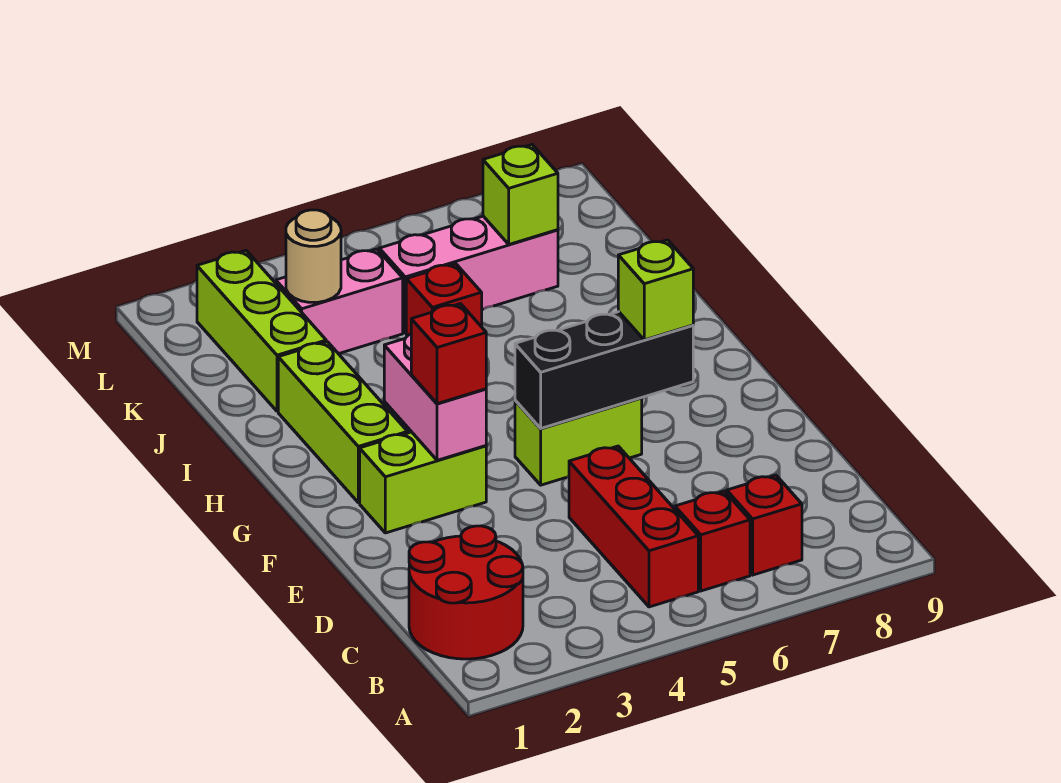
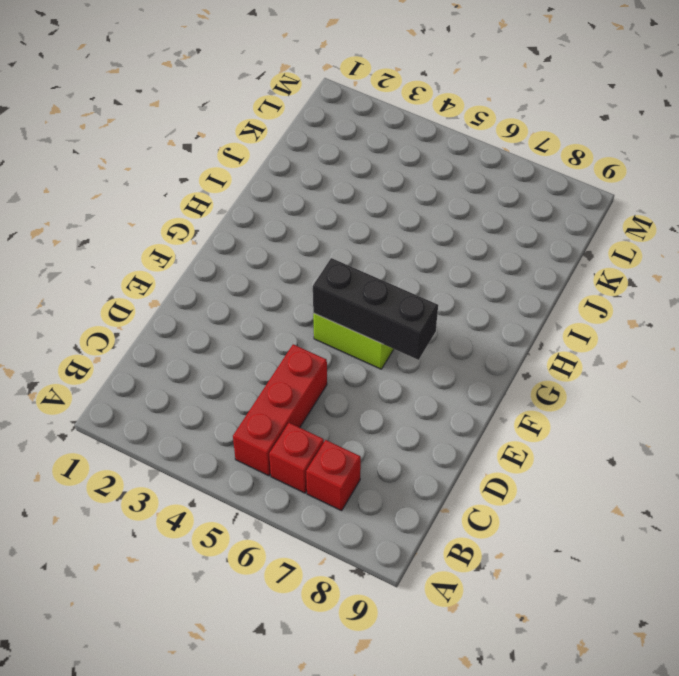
none -> red round brick B1:C2 level 1
none -> lime brick F2:F3 level 1
none -> lime brick G2:I2 level 1

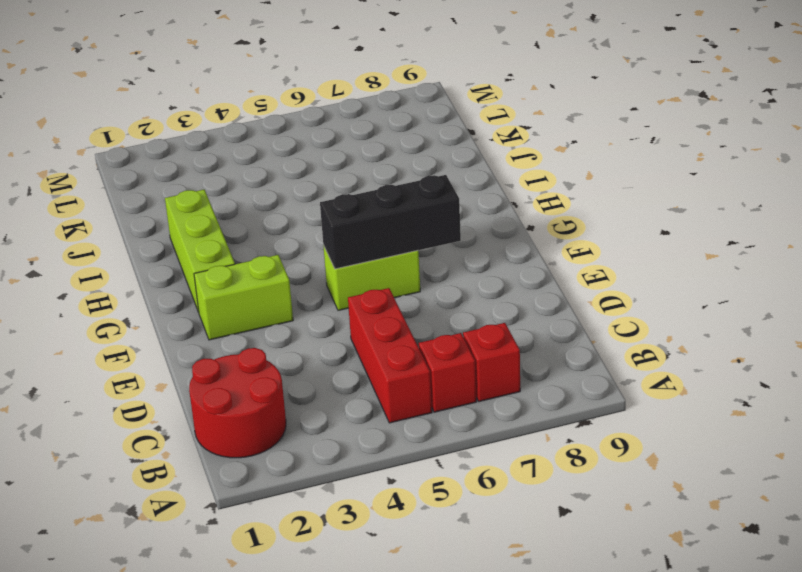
none -> lime brick J2:L2 level 1
none -> red brick J5 level 1
none -> pink brick K3:K4 level 1

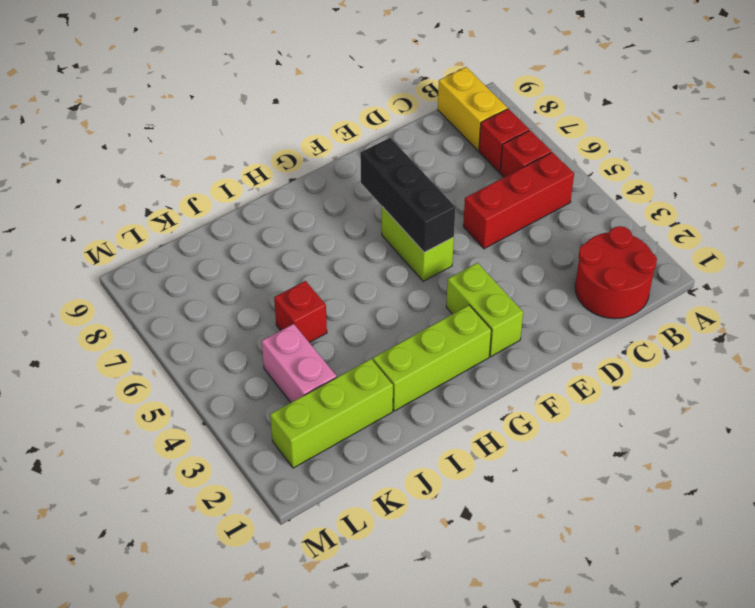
yellow brick B8:B9 level 1 -> none
none -> pink brick K5:K7 level 1
none -> pink brick F3:G3 level 2
none -> tan round brick K3 level 2

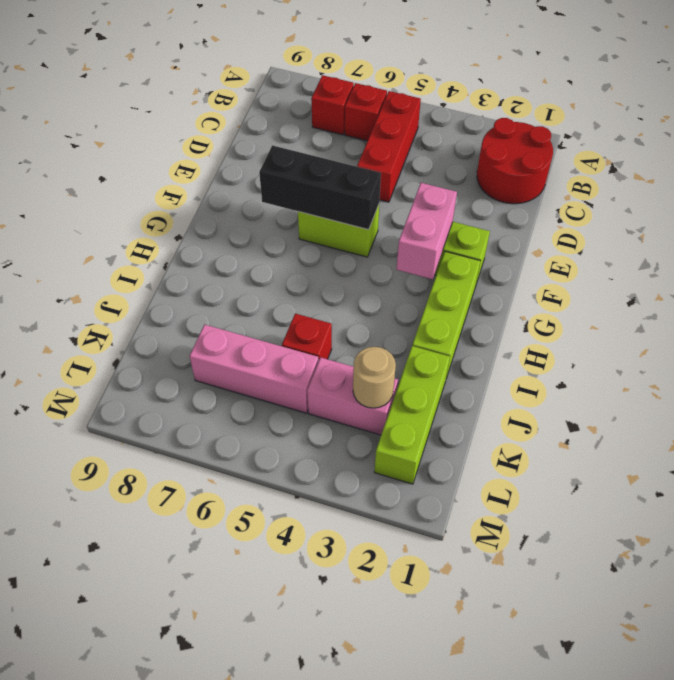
none -> lime brick K7 level 2
none -> red brick F3 level 3
none -> lime brick F7 level 3

